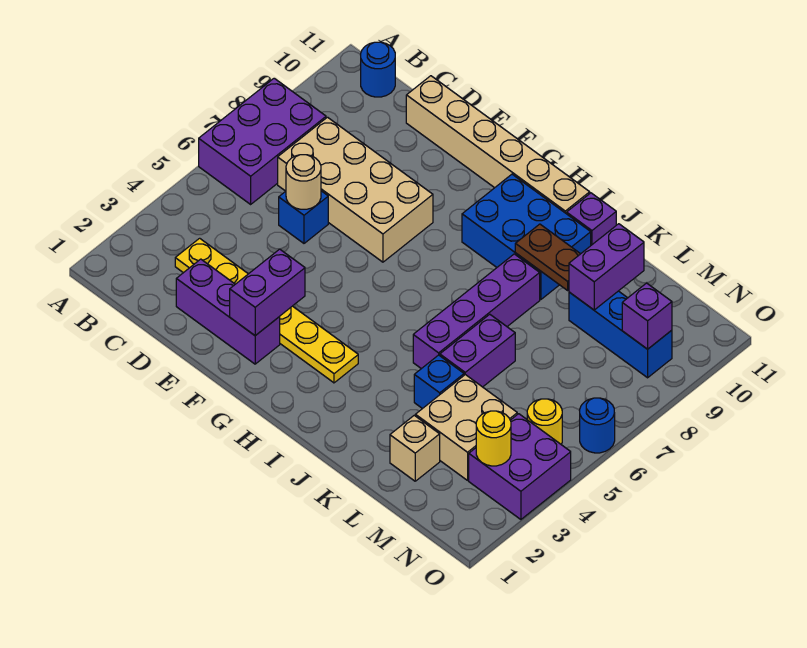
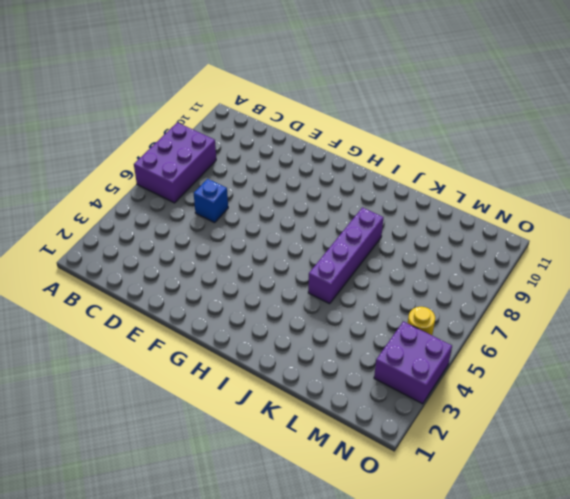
none -> blue round brick B11 level 1
none -> yellow plate C3:H3 level 1
none -> tan brick C7:F8 level 1

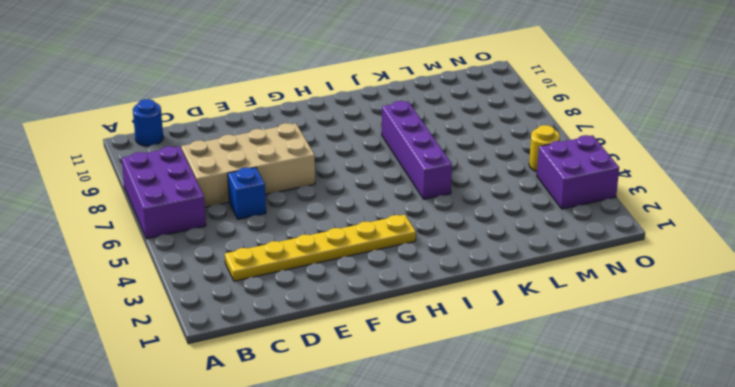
none -> purple brick D2:F2 level 1
none -> tan brick D11:I11 level 1
none -> blue brick H9:J10 level 1

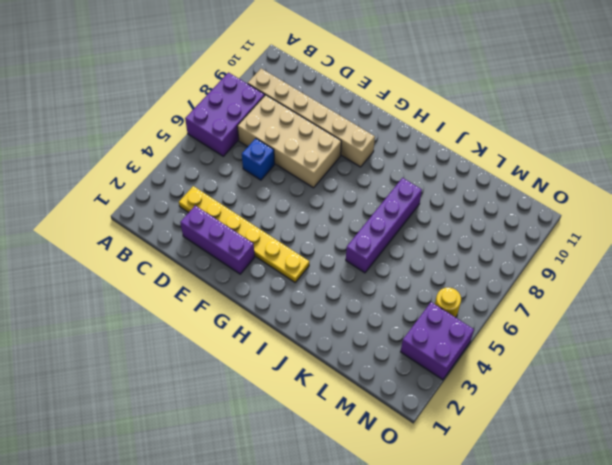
tan brick B9:G9 level 1 -> tan brick D11:I11 level 1
none -> blue round brick B11 level 1
none -> blue brick H9:J10 level 1
none -> purple brick J11 level 1

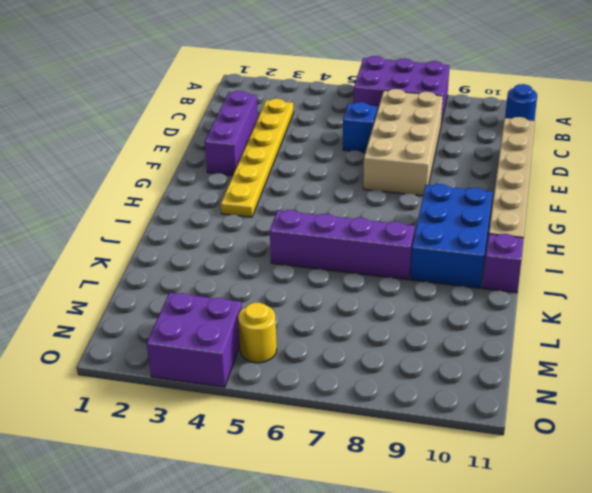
none -> blue brick K4 level 1
none -> purple brick K5:K6 level 1
none -> tan brick L2 level 1

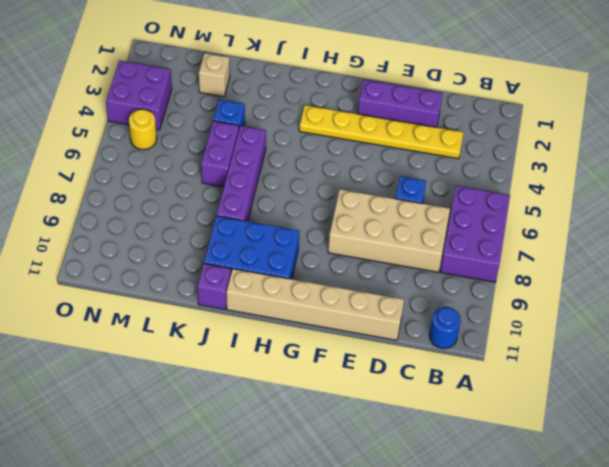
none -> tan brick L3:M4 level 1
none -> blue brick L9:N9 level 1
none -> blue round brick O6 level 1

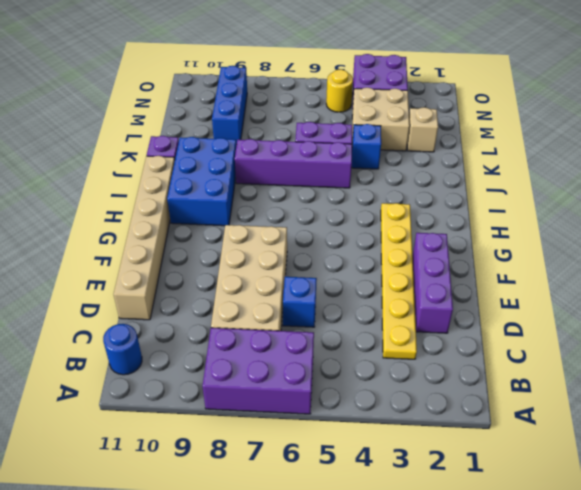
none -> blue round brick O6 level 1
none -> tan round brick D6 level 2
none -> purple brick F2:F3 level 2

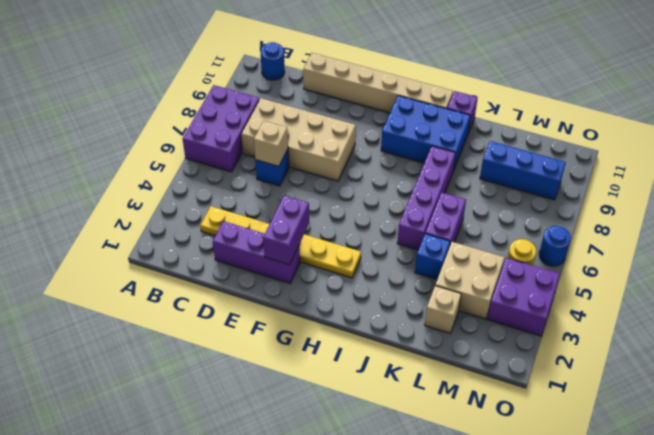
tan brick D6 level 2 -> tan round brick D6 level 2
none -> brown plate J9:K9 level 2
none -> purple brick L9:L10 level 2
none -> yellow round brick N3 level 2

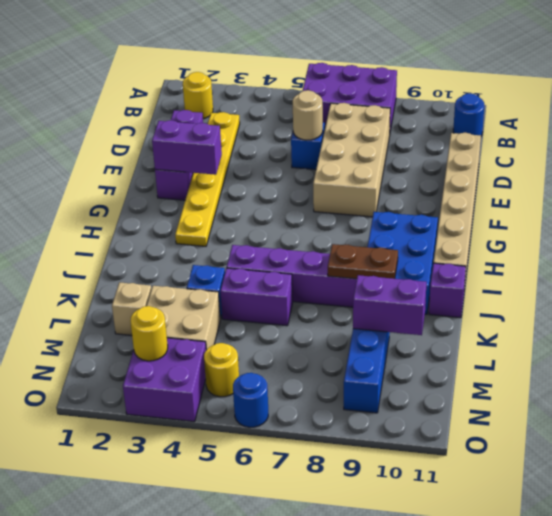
yellow round brick B2 level 1 -> none
brown plate J8:J9 level 2 -> brown plate J9:K9 level 2
none -> purple brick N9 level 2

